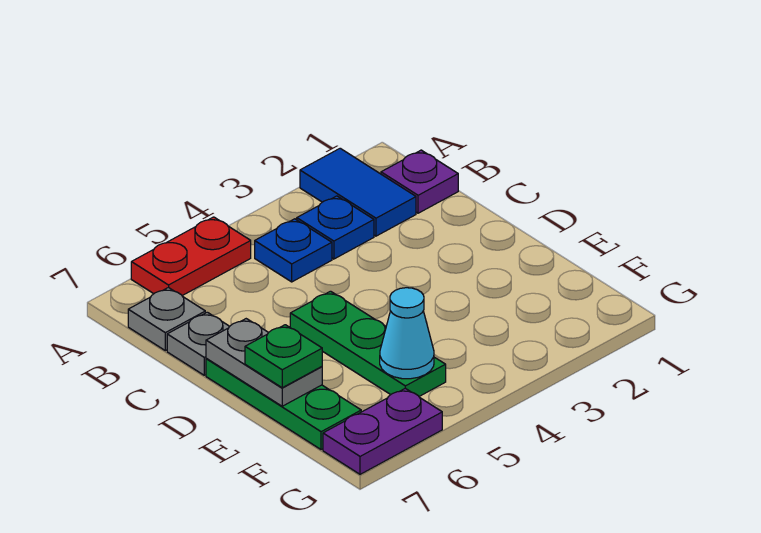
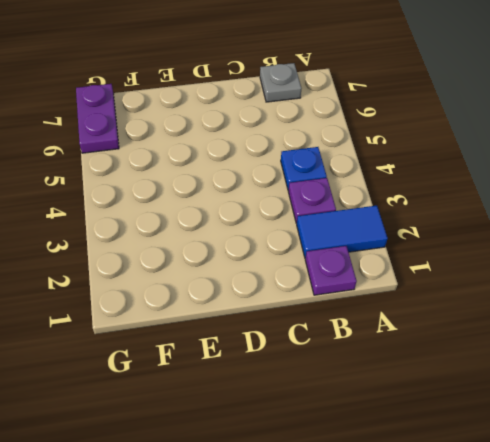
purple plate B3 level 1 -> blue plate B3 level 1
none -> red plate A5:A6 level 1
none -> grey plate C7 level 1
none -> green plate D5:F5 level 1

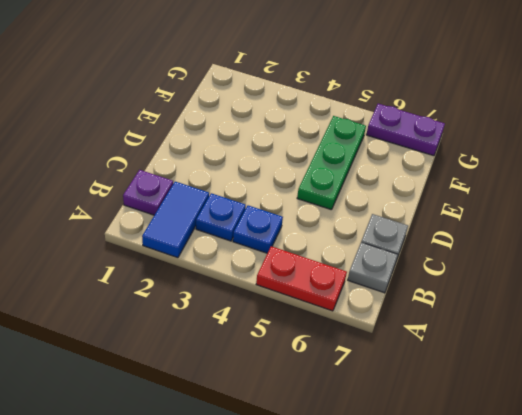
none -> green plate D7:F7 level 1
none -> grey plate D7:E7 level 2
none -> cyan cone F5 level 2

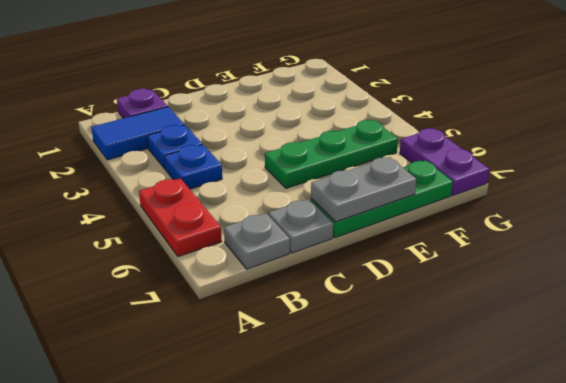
none -> cyan cone F5 level 2
none -> green plate E7 level 3

